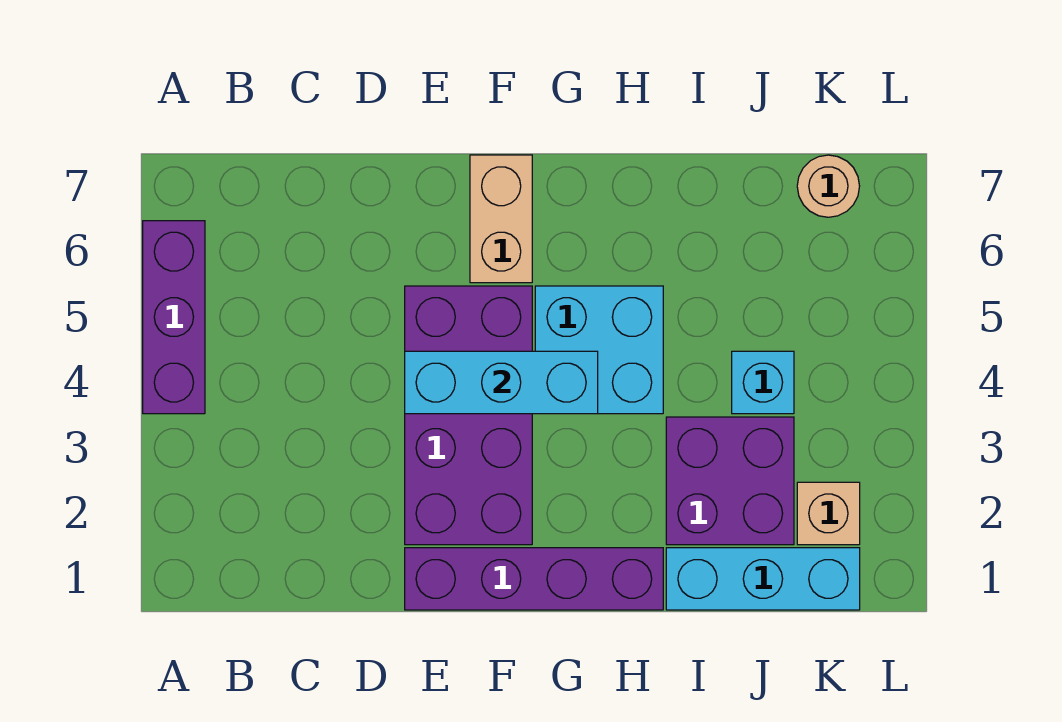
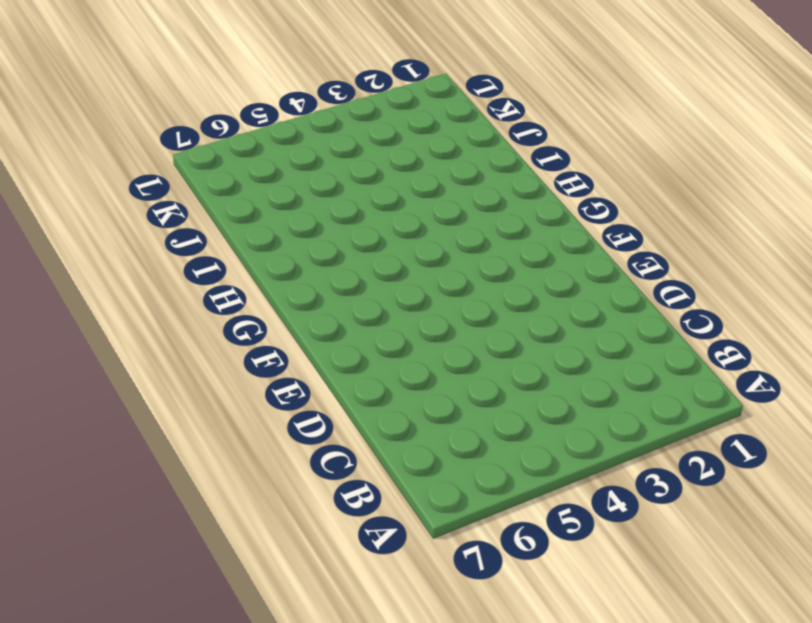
none -> purple brick A4:A6 level 1
none -> purple brick E1:H1 level 1

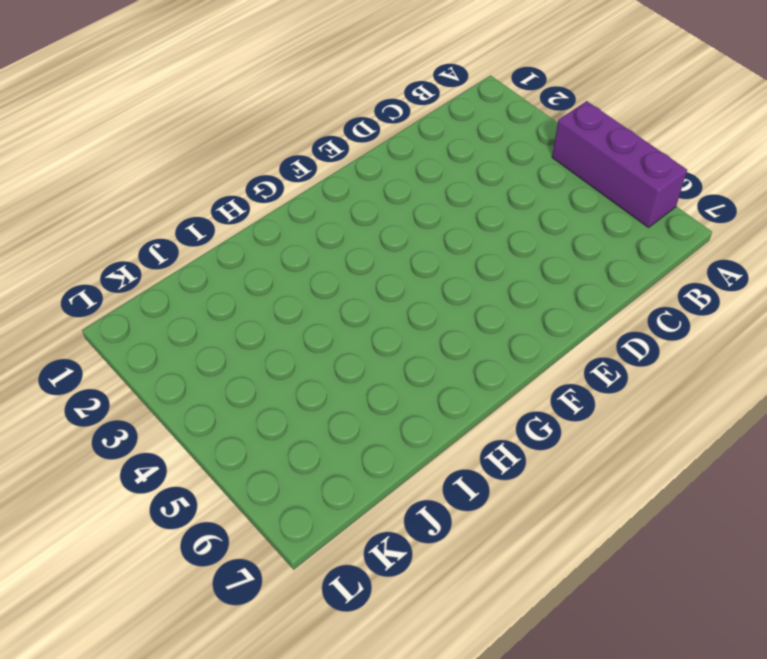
none -> purple brick E1:H1 level 1
none -> purple brick E2:F5 level 1

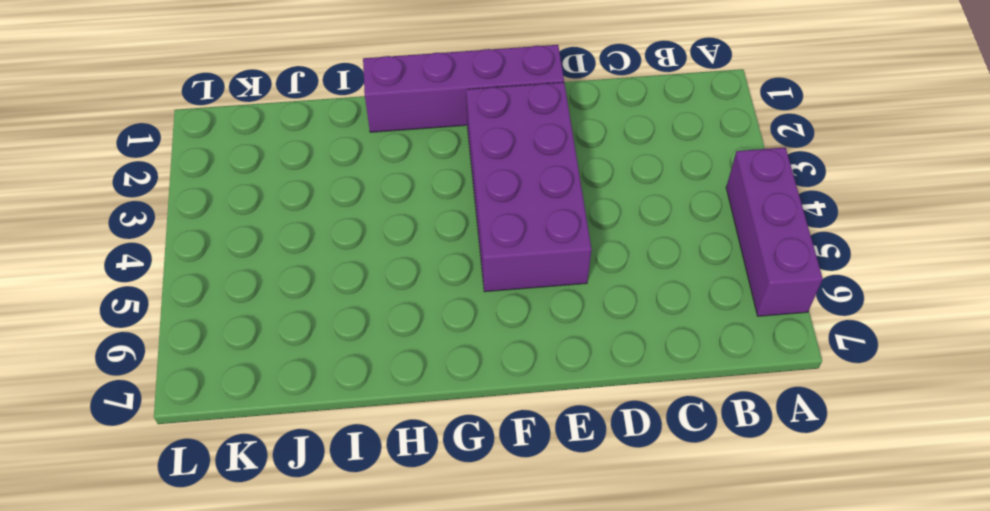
none -> tan brick F6:F7 level 1
none -> cyan brick G4:H5 level 1

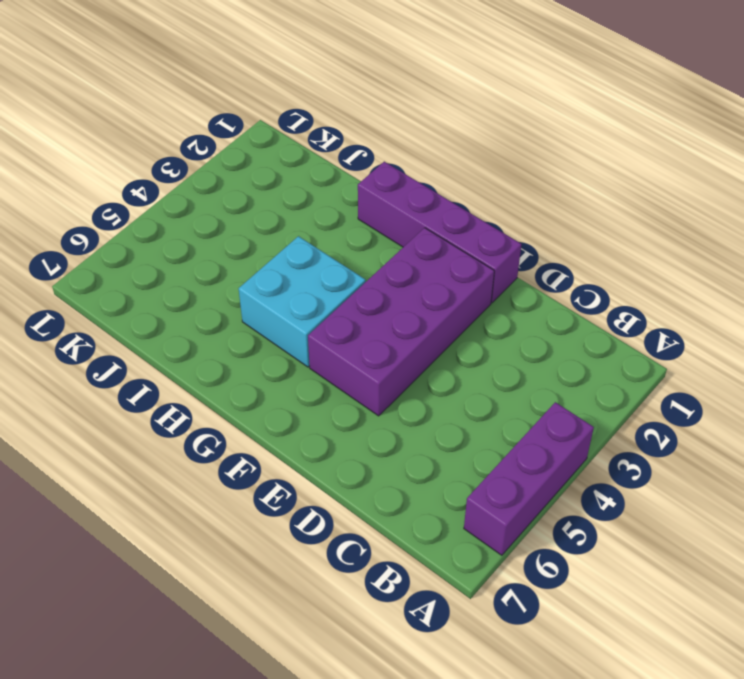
none -> tan brick F6:F7 level 1
none -> cyan brick I1:K1 level 1

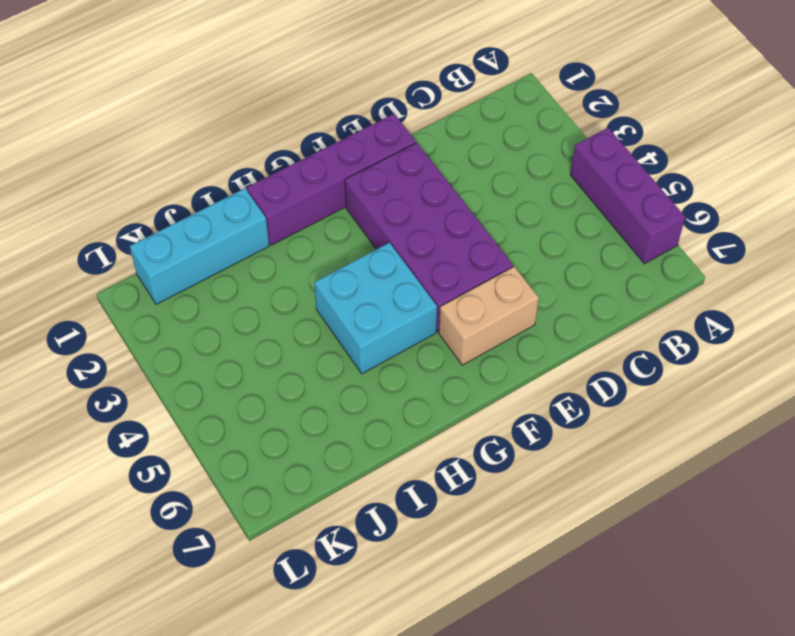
tan brick E6:F6 level 1 -> tan brick F6:F7 level 1
none -> purple brick I2:J3 level 1
none -> cyan brick J4 level 1

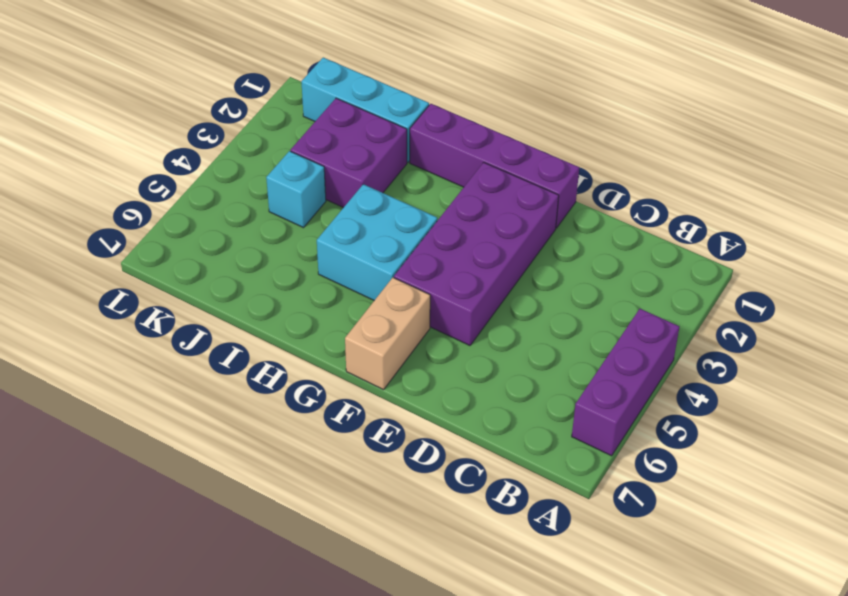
none -> tan brick K2 level 1
none -> tan round brick K7 level 1

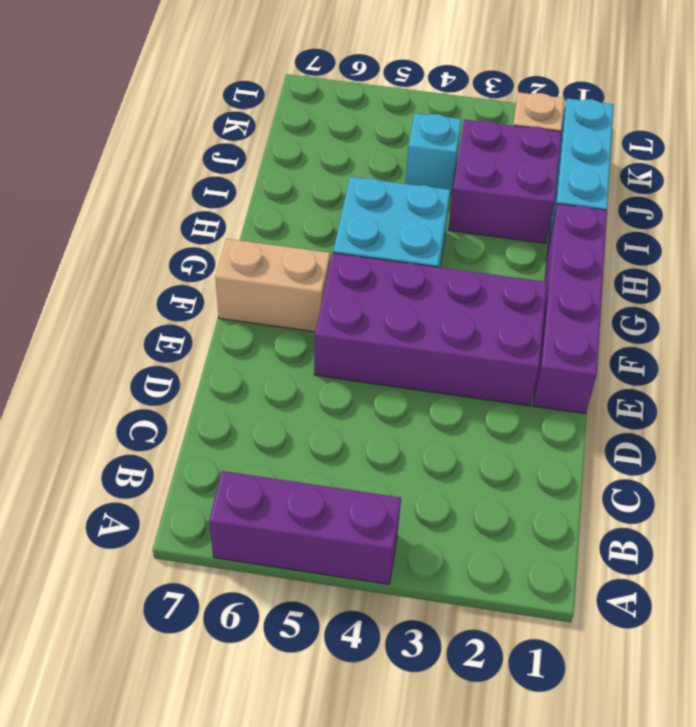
none -> tan round brick K7 level 1
none -> cyan brick E4:G4 level 2

